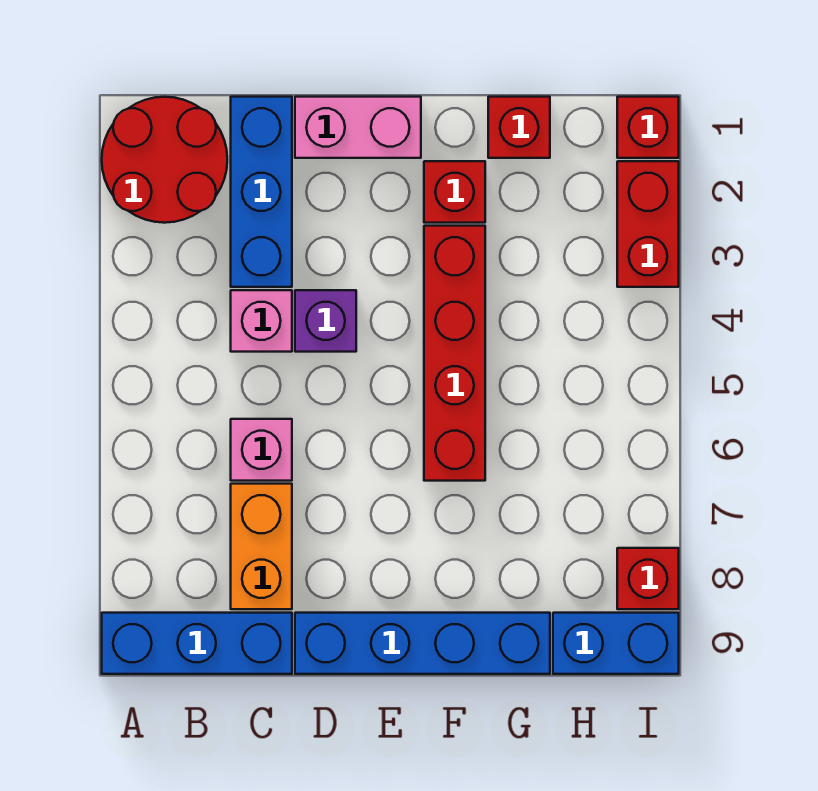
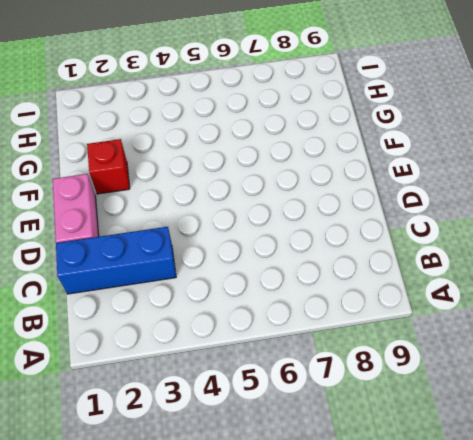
none -> red round brick A1:B2 level 1
none -> blue brick A9:C9 level 1
none -> pink brick C4 level 1

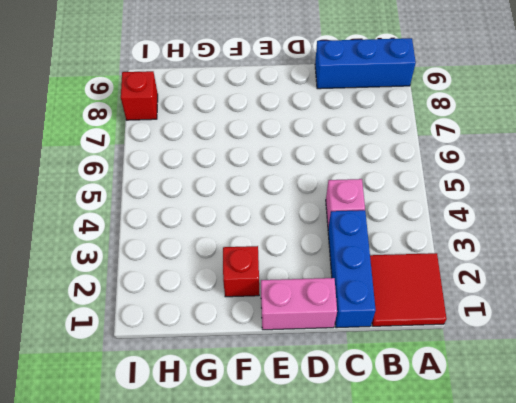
red tile A1:B2 level 1 -> red round brick A1:B2 level 1
none -> pink brick C6 level 1
none -> orange brick C7:C8 level 1
none -> purple brick D4 level 1

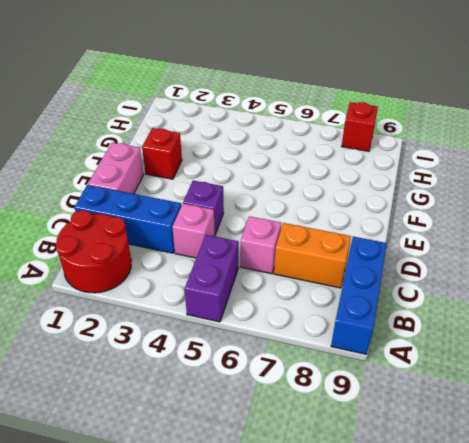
purple brick A5:B5 level 1 -> none
none -> blue brick D9:G9 level 1
none -> red brick F3:F6 level 1
none -> red brick G1 level 1

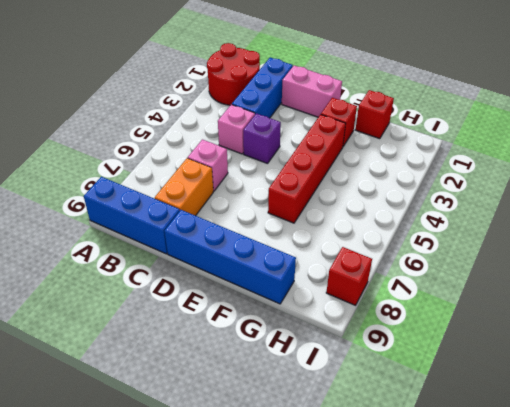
none -> blue brick H9:I9 level 1
none -> red brick I1 level 1
none -> red brick I2:I3 level 1

